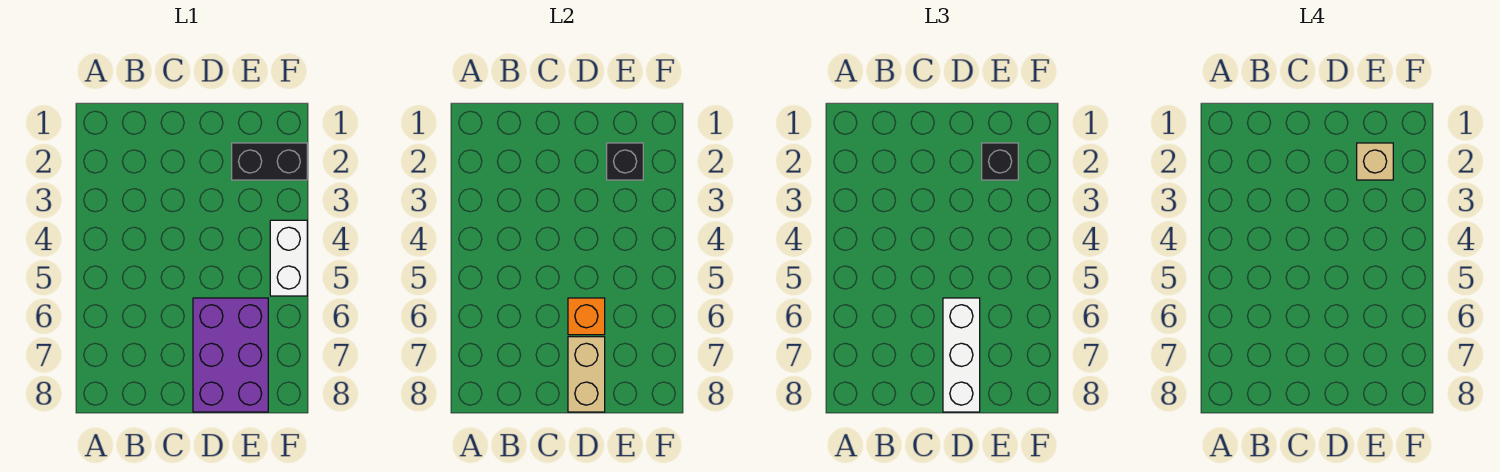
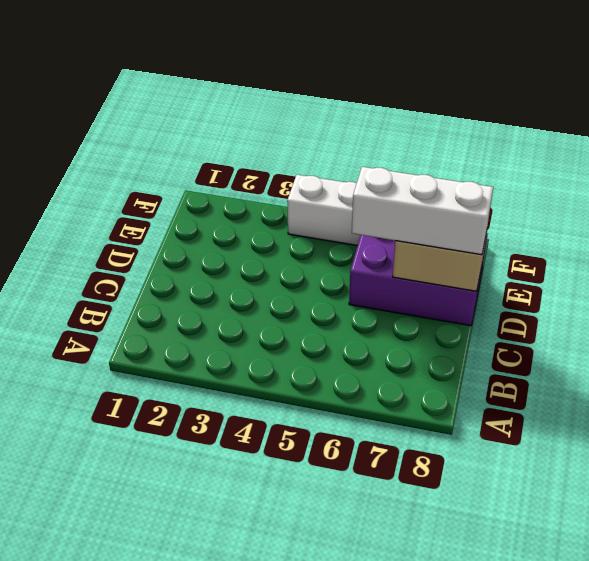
none -> black brick E2:F2 level 1
none -> orange brick D6 level 2

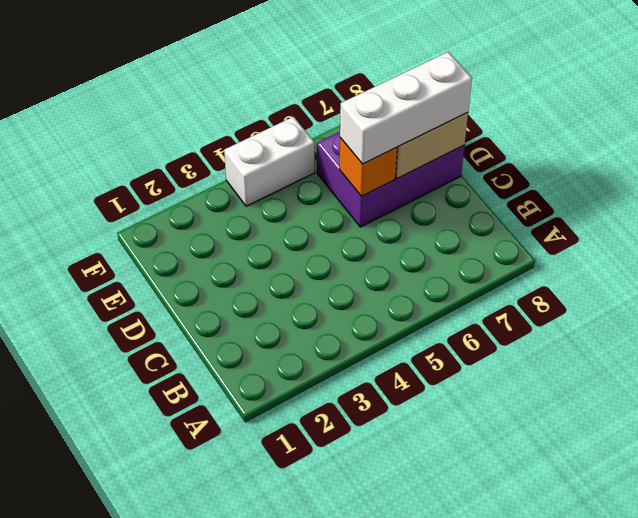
none -> black brick E2:F2 level 1
none -> black brick E2 level 2

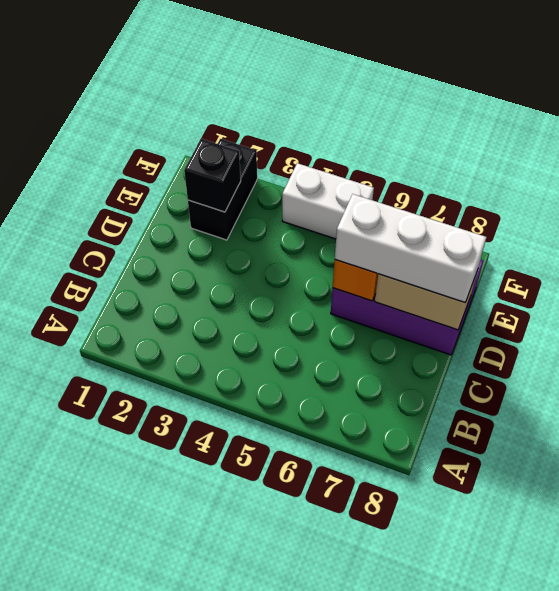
none -> black brick E2 level 3
none -> tan brick E2 level 4

